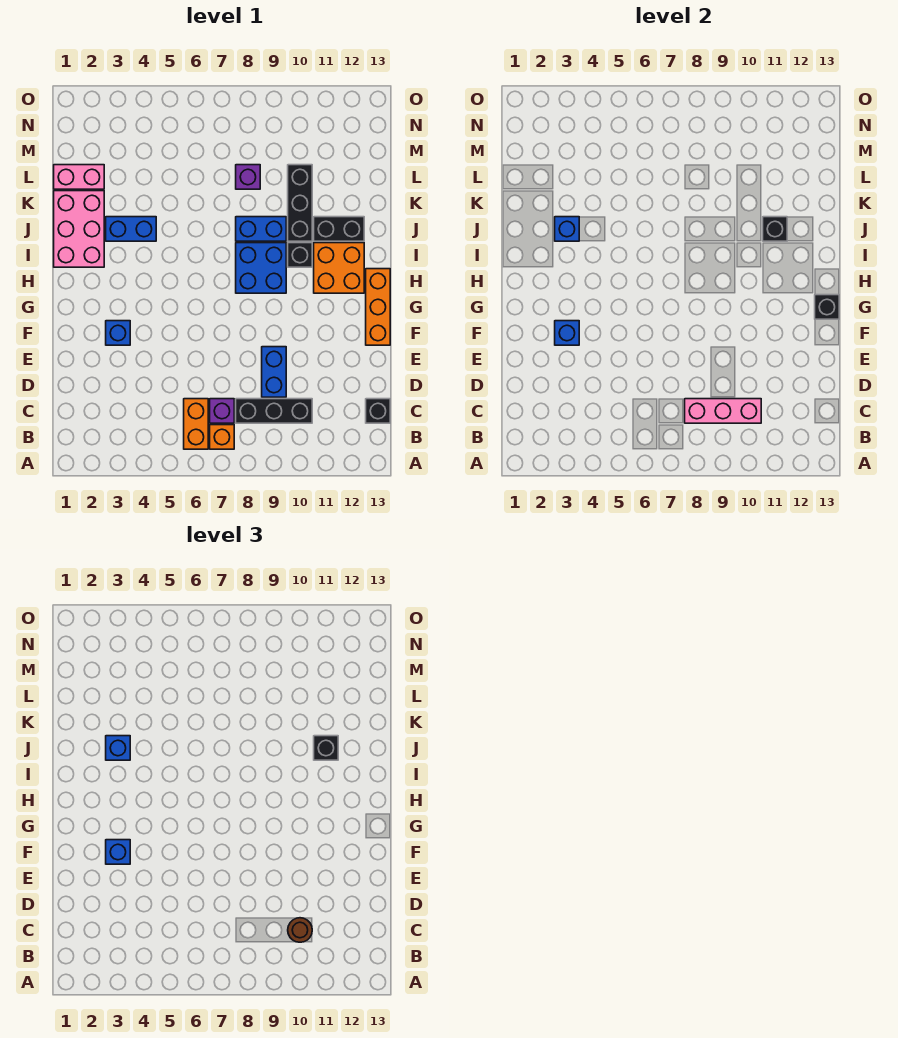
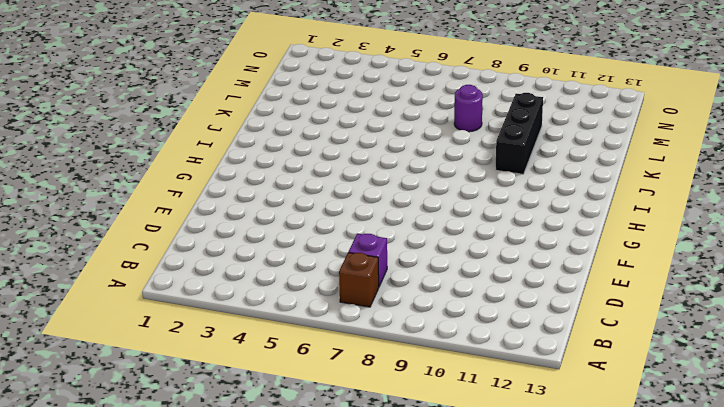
brown brick B7 level 1 -> orange brick B7 level 1
purple round brick L8 level 1 -> purple brick L8 level 1
none -> orange brick B6:C6 level 1
none -> black brick C8:C10 level 1
none -> black brick C13 level 1

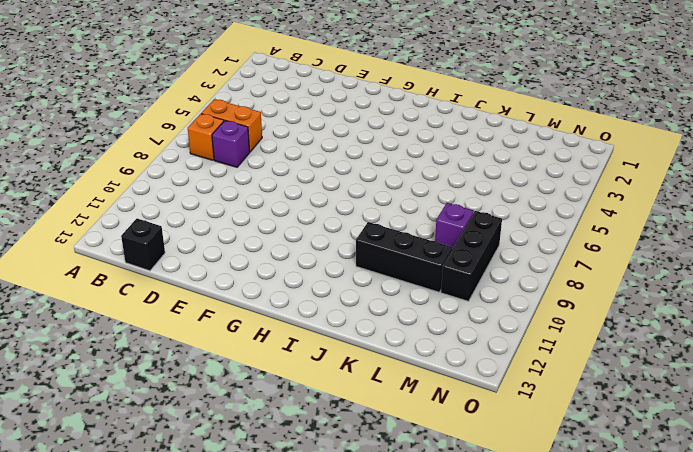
black brick M8:M10 level 1 -> black brick C8:C10 level 1
none -> blue brick D9:E9 level 1
none -> blue brick F3 level 1
none -> orange brick F13:H13 level 1

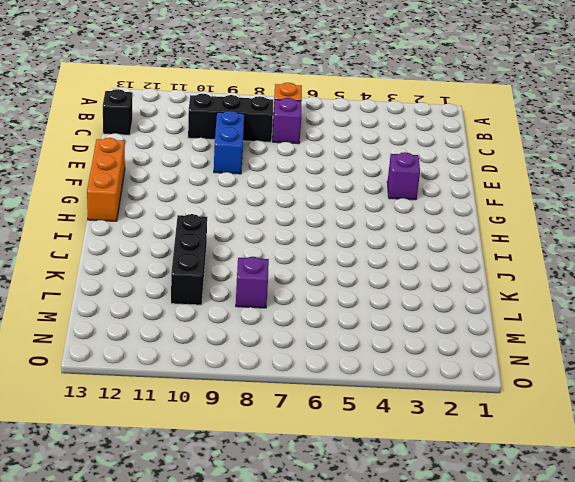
purple brick F3 level 1 -> blue brick F3 level 1
none -> orange brick B6:C6 level 1
none -> blue brick H8:I9 level 1
none -> orange brick H11:I12 level 1

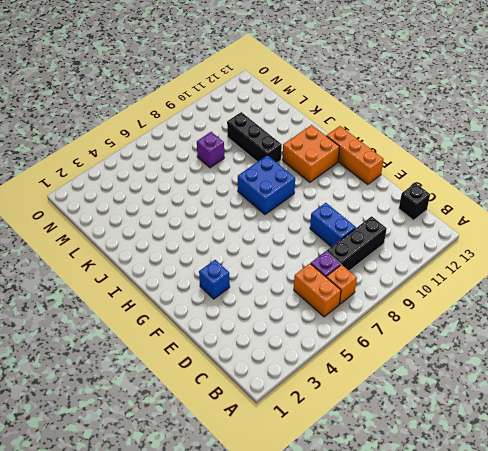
none -> pink brick I1:K2 level 1
none -> black brick I10 level 1
none -> blue brick J3:J4 level 1

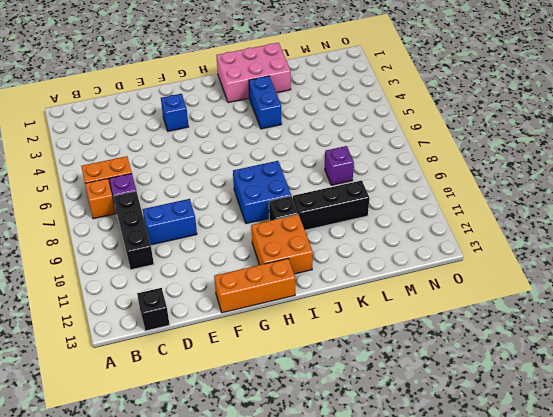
none -> blue brick J8:J9 level 1
none -> black brick J11:J12 level 1
none -> pink brick L1:L2 level 1

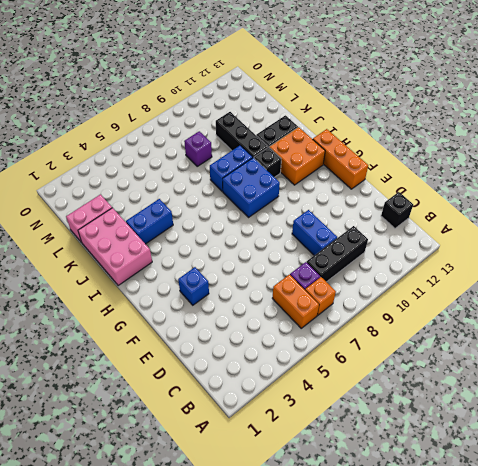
none -> pink brick C8:C10 level 2
none -> blue brick F3 level 2
none -> black brick G13 level 2

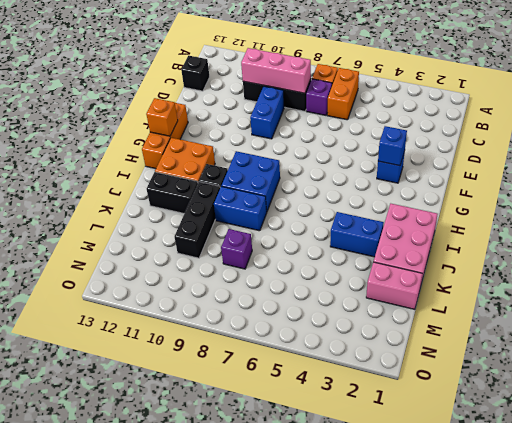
orange brick G13 level 2 -> black brick G13 level 2
none -> blue brick J3 level 2
none -> black brick J11 level 2
none -> brown round brick C10 level 3

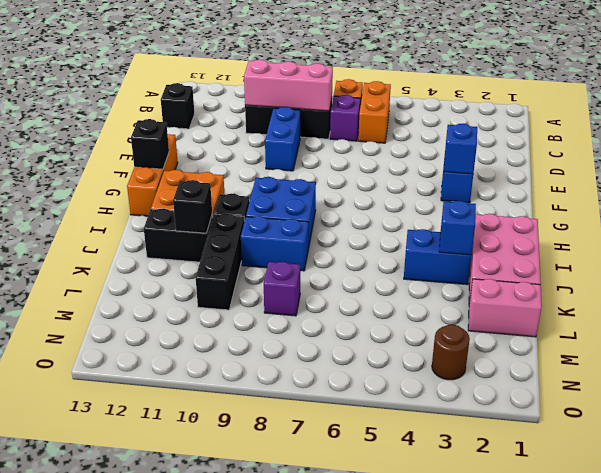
brown round brick N3 level 1 -> brown round brick C10 level 3
none -> blue brick F3 level 3
none -> blue brick J3 level 3
none -> black brick J11 level 3

